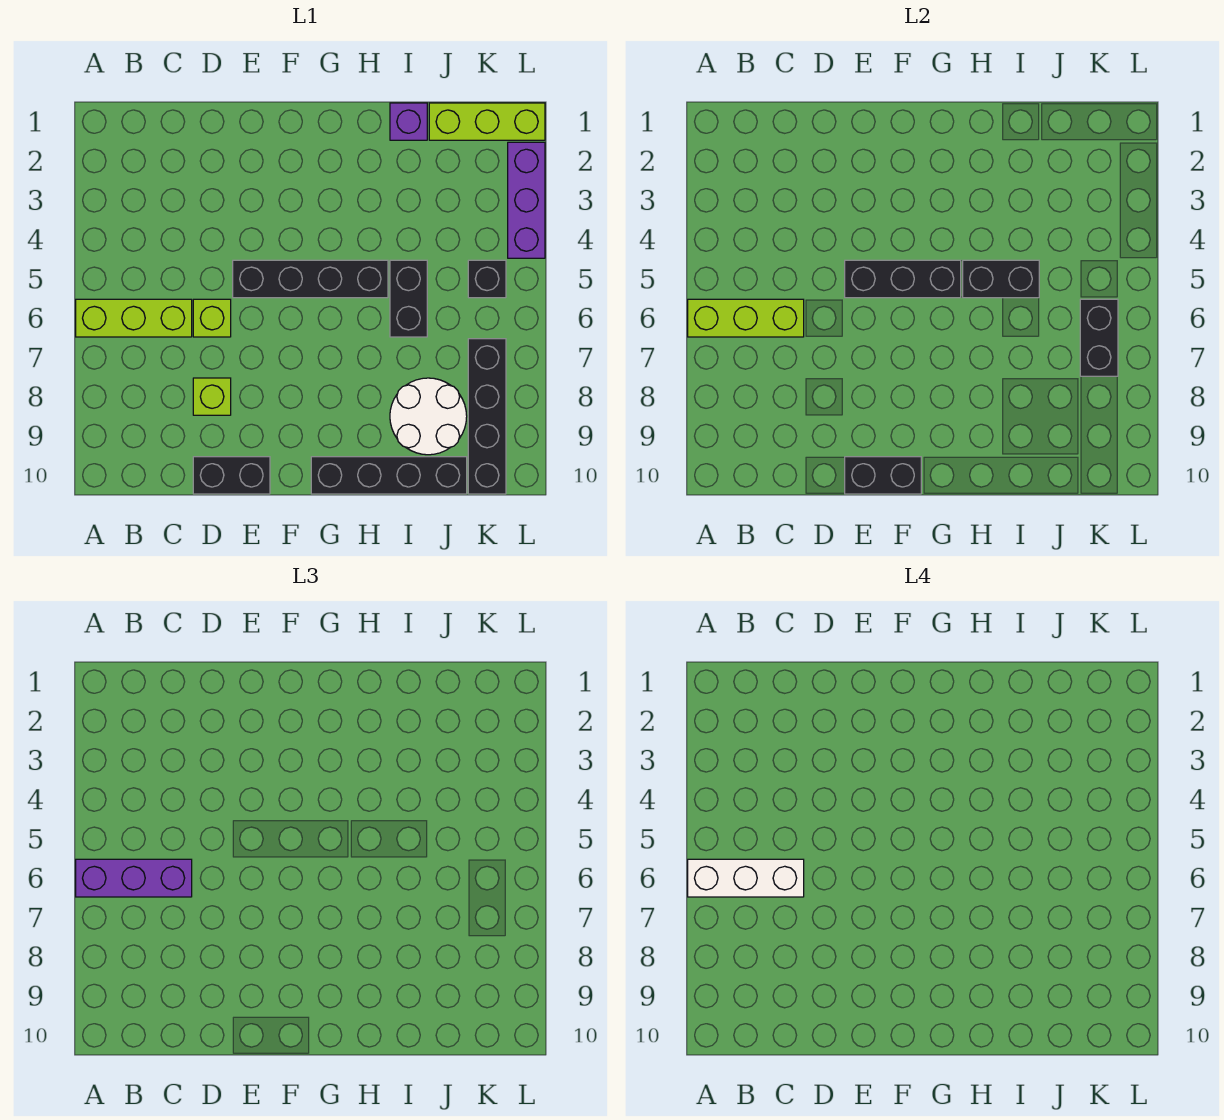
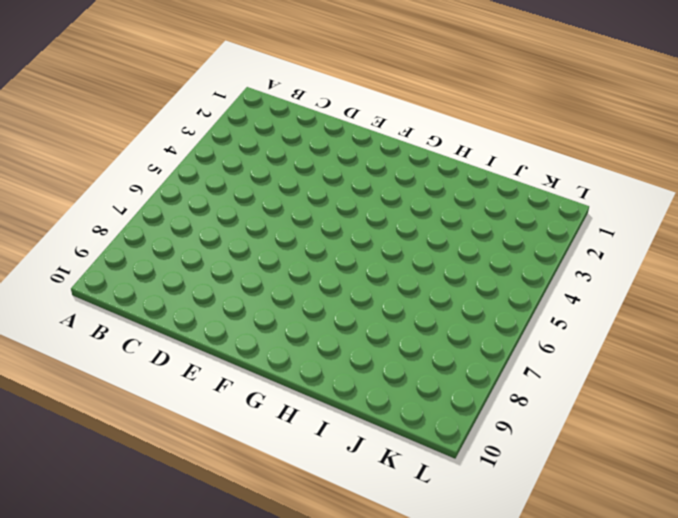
none -> lime brick A6:C6 level 1
none -> lime brick D6 level 1
none -> lime brick D8 level 1

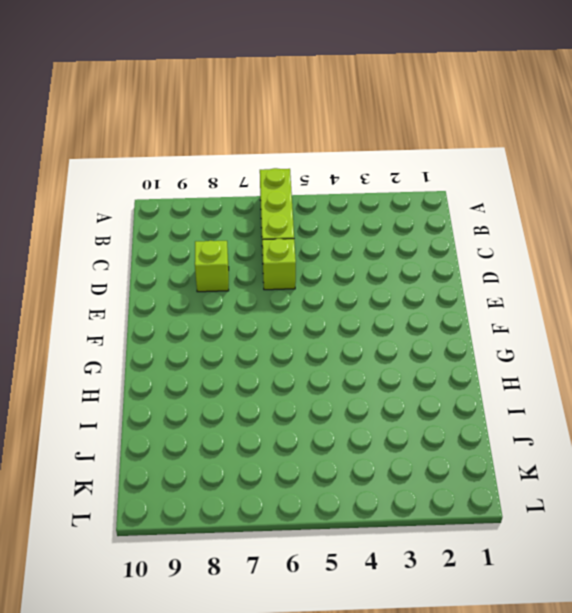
none -> black brick D10:E10 level 1
none -> black brick E5:H5 level 1
none -> black brick G10:J10 level 1

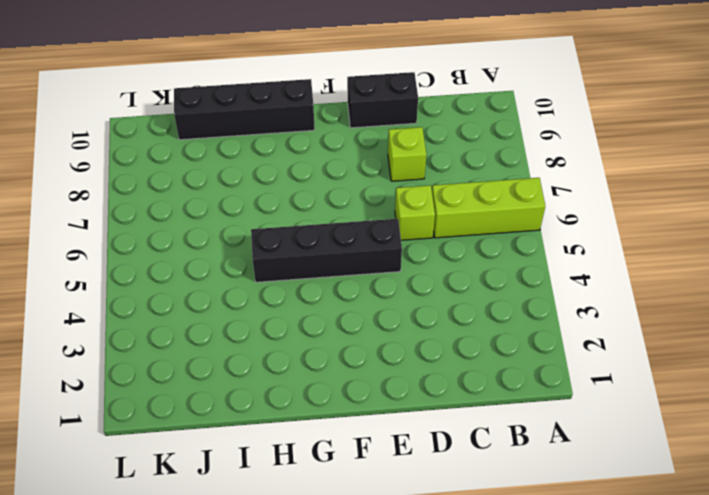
none -> purple brick I1 level 1
none -> black brick I5:I6 level 1
none -> white round brick I8:J9 level 1

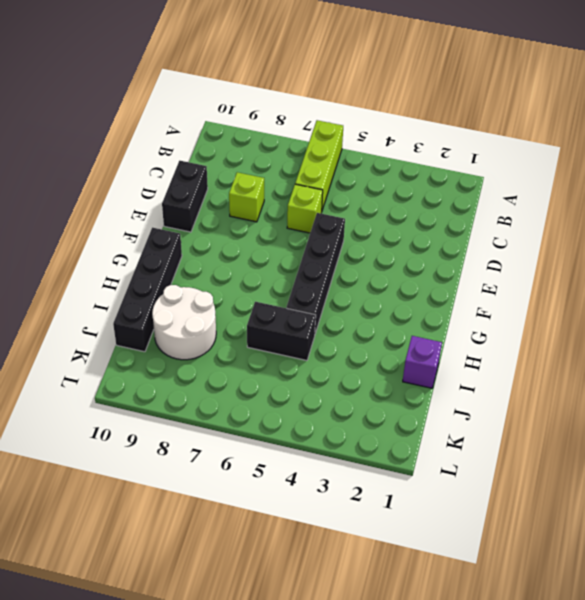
none -> lime brick J1:L1 level 1
none -> black brick K5 level 1
none -> black brick K7:K10 level 1

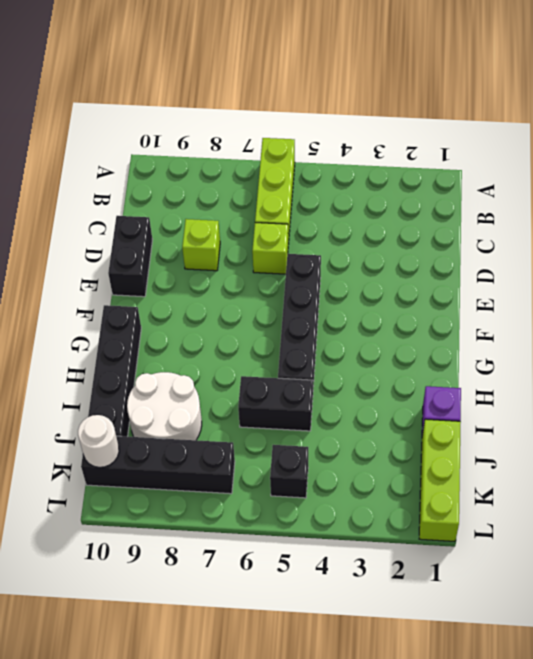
white round brick K10 level 2 -> none
none -> purple brick L2:L4 level 1
none -> lime brick A6:C6 level 2
none -> black brick E5:G5 level 2

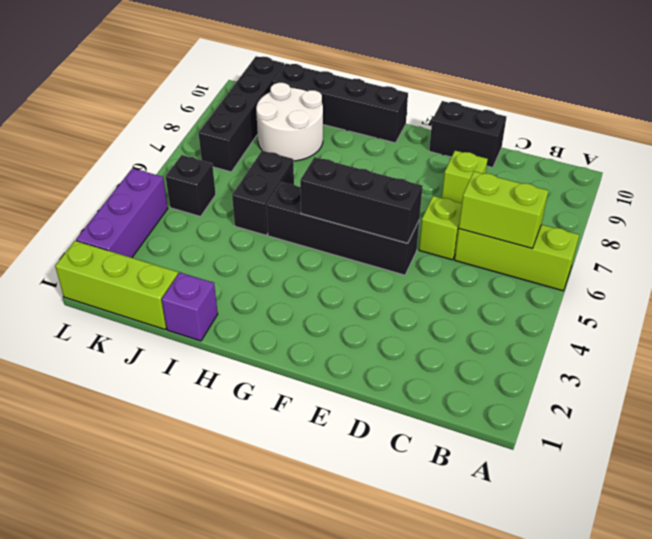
lime brick B6:C6 level 2 -> lime brick A6:C6 level 2
none -> black brick E10:F10 level 2
none -> black brick H5:I5 level 2
none -> black brick K6:K7 level 2

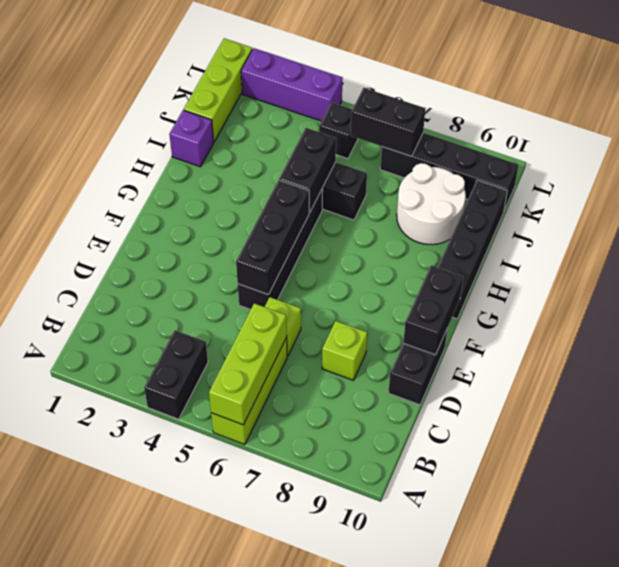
black brick A4:B4 level 1 -> none
none -> purple brick A6:C6 level 3
none -> white brick A6:C6 level 4

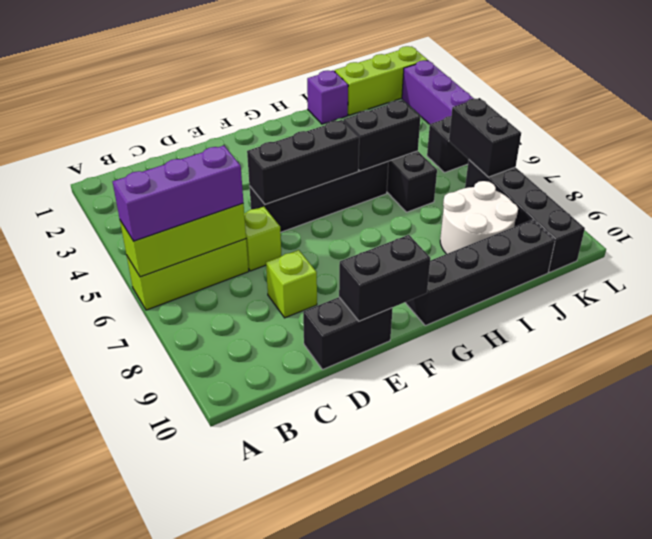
none -> white brick A6:C6 level 4

